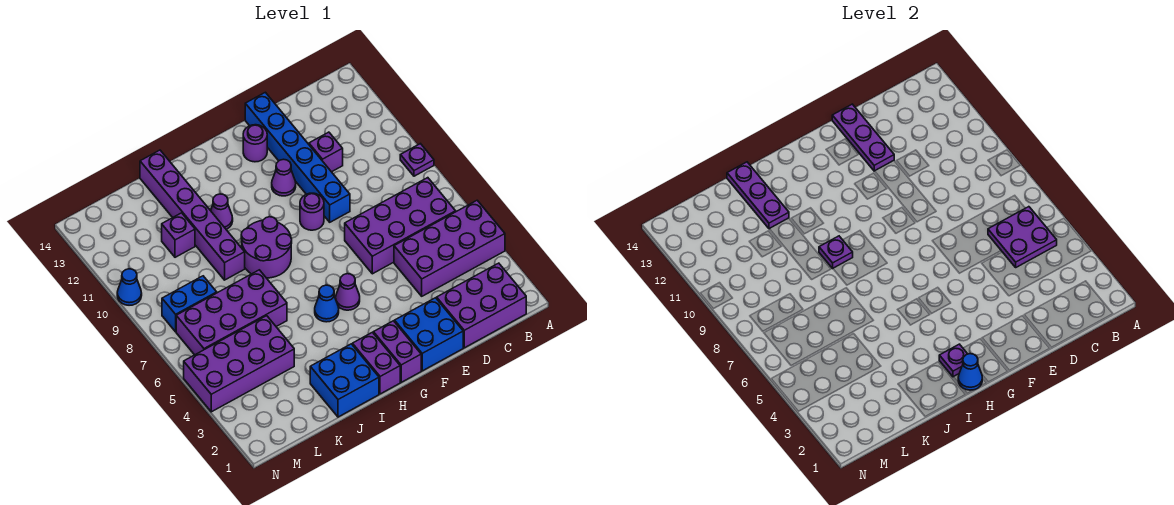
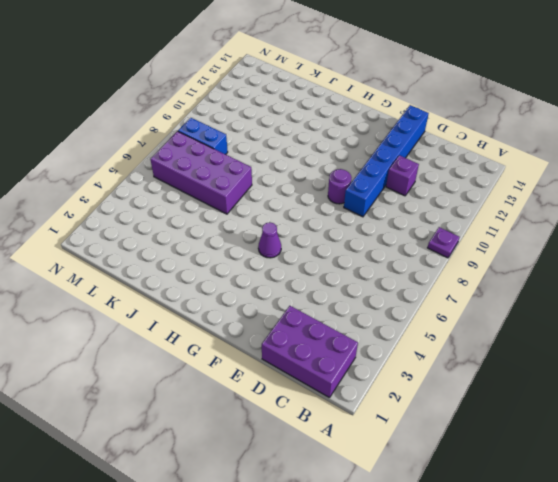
none -> purple brick A4:D5 level 1
none -> purple brick B6:E7 level 1
none -> blue brick E1:F2 level 1

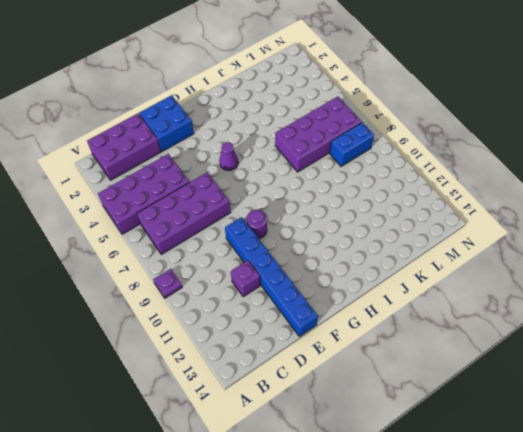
none -> purple cone F11 level 1
none -> purple round brick F13 level 1
none -> purple brick G1:G2 level 1

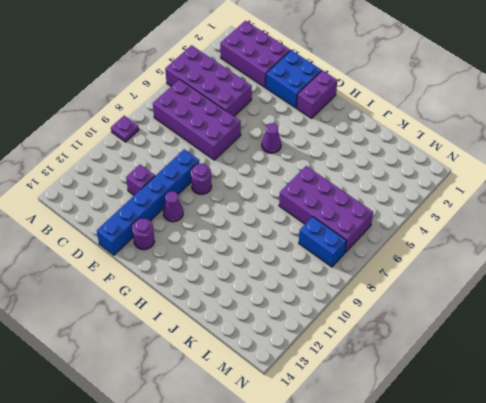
none -> purple brick H1:H2 level 1
none -> blue cone H5 level 1
none -> purple round brick H8:I9 level 1

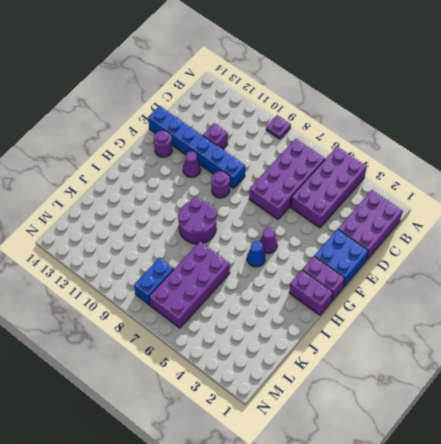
none -> blue brick I1:J2 level 1
none -> purple cone I11 level 1
none -> purple brick J9:J14 level 1

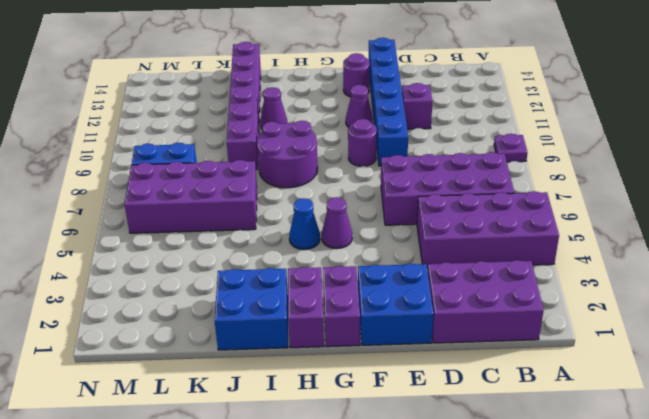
none -> purple brick K4:N5 level 1
none -> purple brick K11 level 1
none -> blue cone N10 level 1

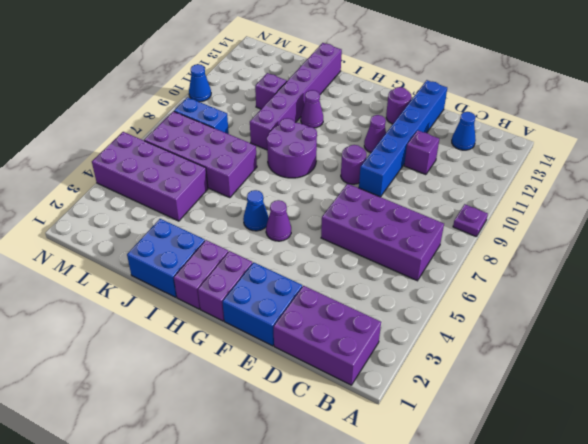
blue cone C13 level 1 -> blue cone H1 level 2
none -> purple brick A4:D5 level 1
none -> purple plate B5:C6 level 2
none -> purple plate E12:E14 level 2

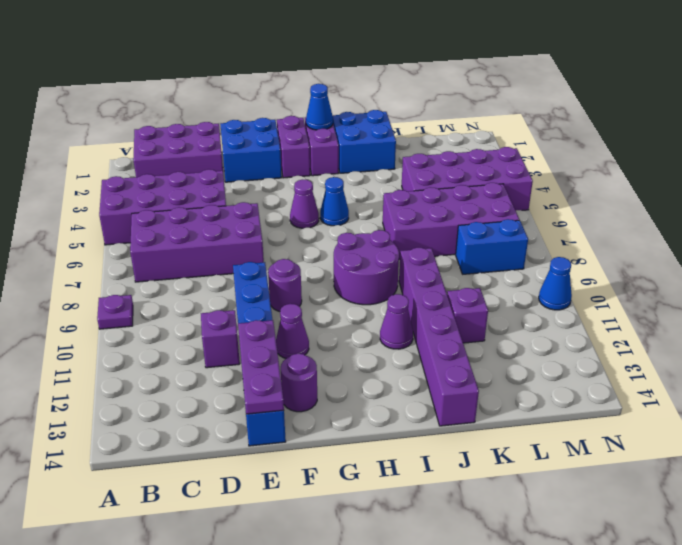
none -> purple plate B5:C6 level 2
none -> purple plate H2 level 2
none -> purple plate I9 level 2

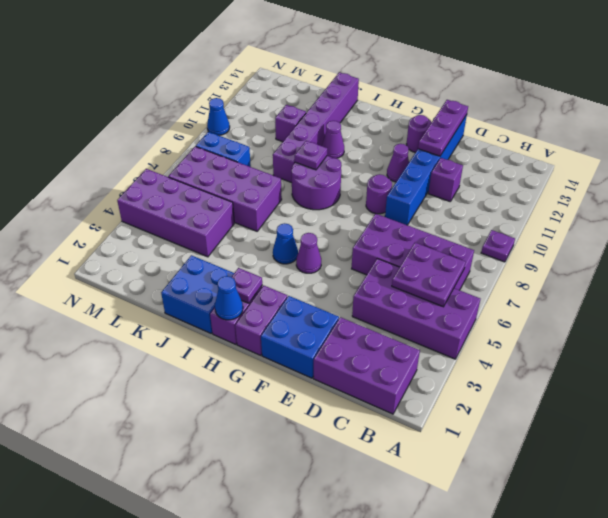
none -> purple plate J12:J14 level 2

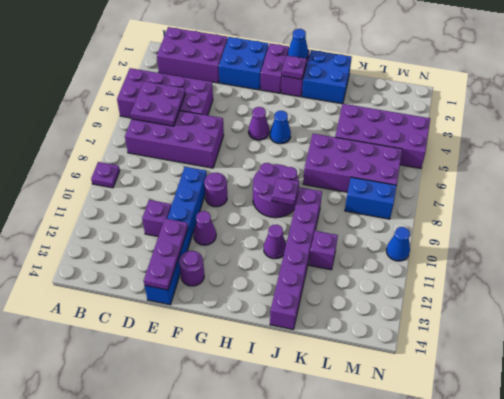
none -> purple plate J12:J14 level 2

